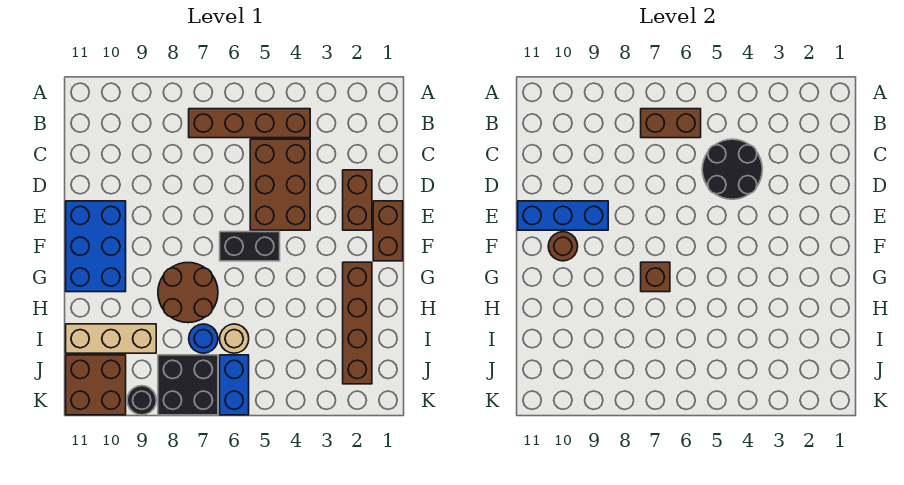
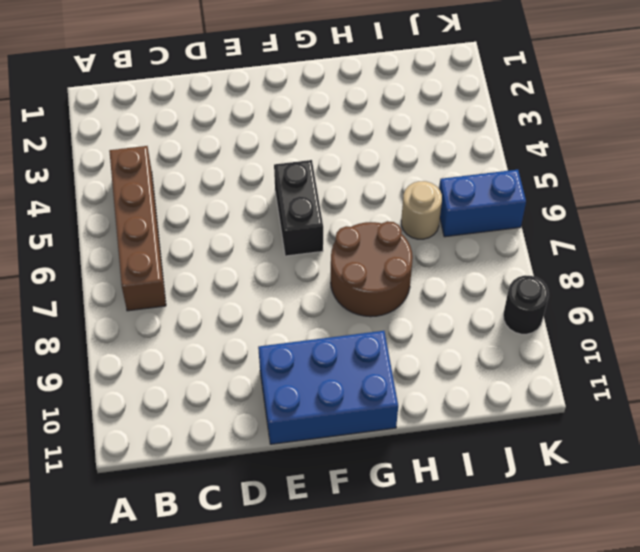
none -> brown brick C4:E5 level 1
none -> brown brick D2:E2 level 1
none -> brown brick E1:F1 level 1

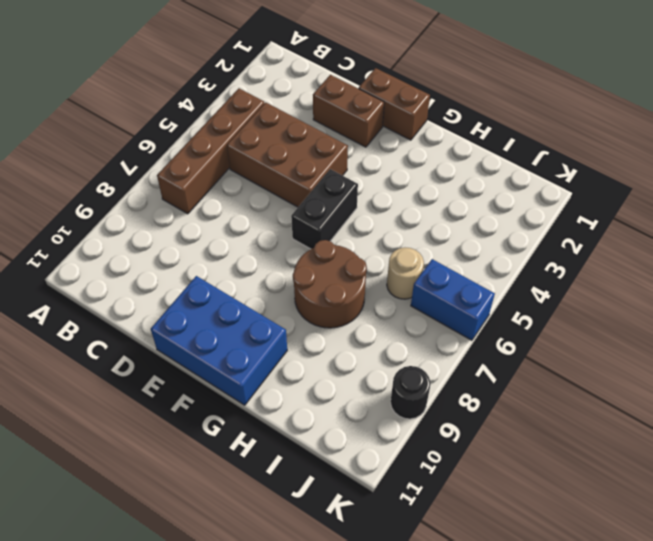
none -> brown brick G2:J2 level 1
none -> blue round brick I7 level 1
none -> tan brick I9:I11 level 1

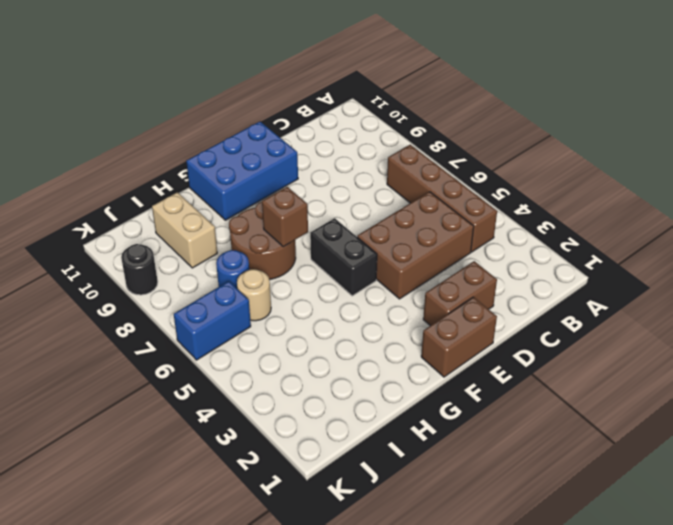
tan brick I9:I10 level 1 -> tan brick I9:I11 level 1
none -> brown brick G2:J2 level 1
none -> black brick J7:K8 level 1
none -> brown brick J10:K11 level 1

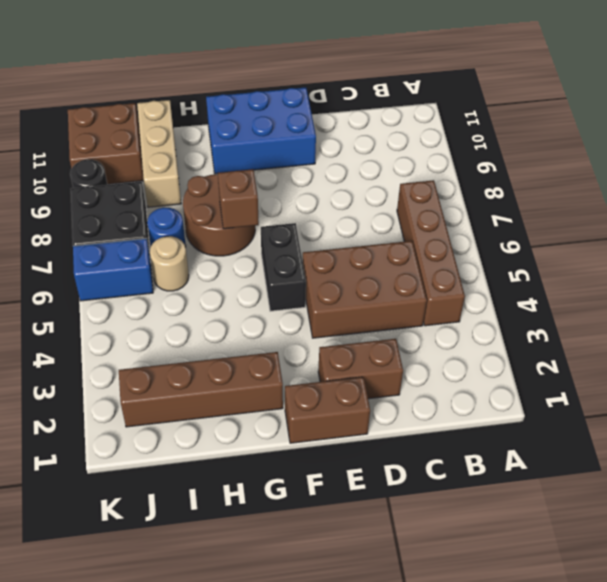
none -> brown brick B6:B7 level 2
none -> black round brick C4:D5 level 2
none -> blue brick E9:E11 level 2

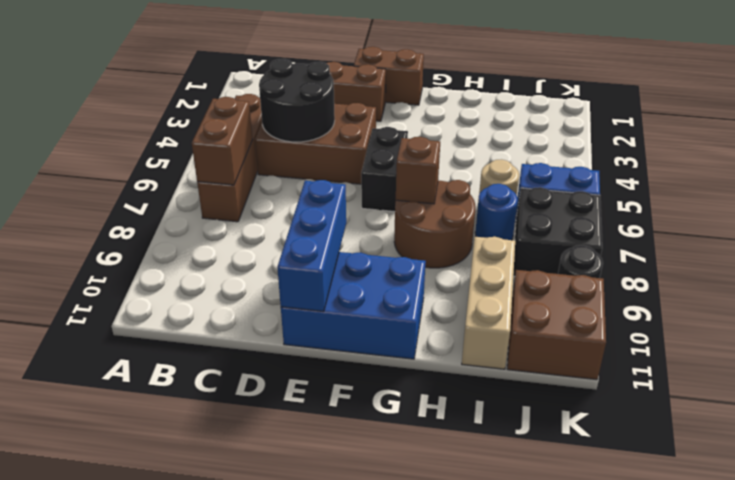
none -> brown brick G2:J2 level 1
none -> brown round brick F10 level 2

